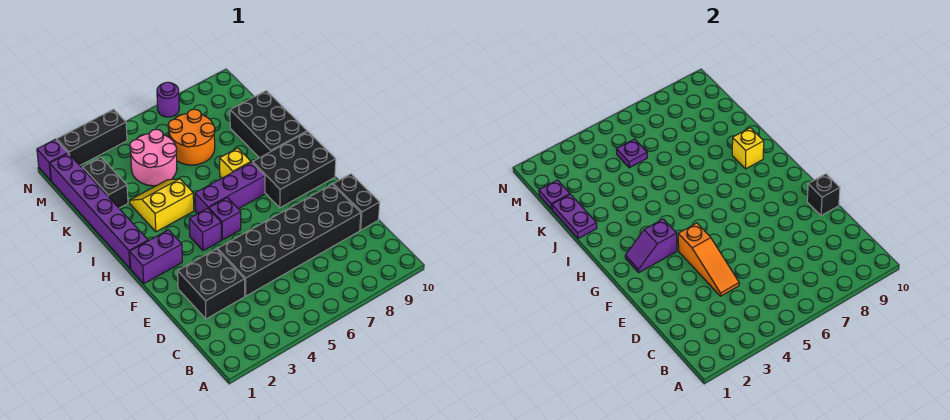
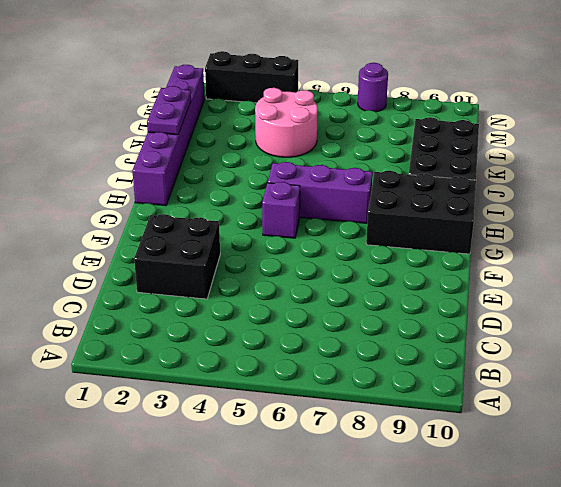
none -> black brick D4:E9 level 1
none -> black brick D10:E10 level 1
none -> purple brick G1:G2 level 1

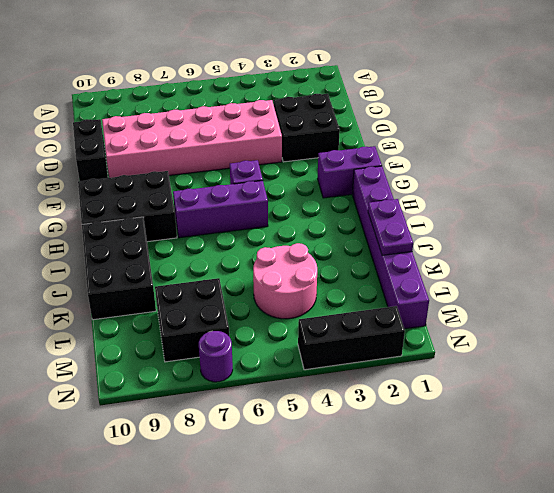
pink brick D4:E9 level 1 -> black brick D4:E9 level 1
black brick L7:M8 level 1 -> orange round brick K6:L7 level 1
none -> purple brick G4 level 1
none -> yellow slope I3:J4 level 1 top I
none -> yellow brick I7 level 1

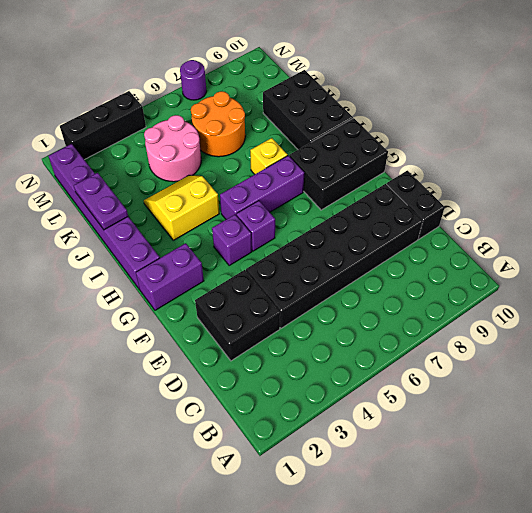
none -> black brick K2:L2 level 1
none -> purple brick N1 level 1
none -> orange slope D4:F4 level 2 top F

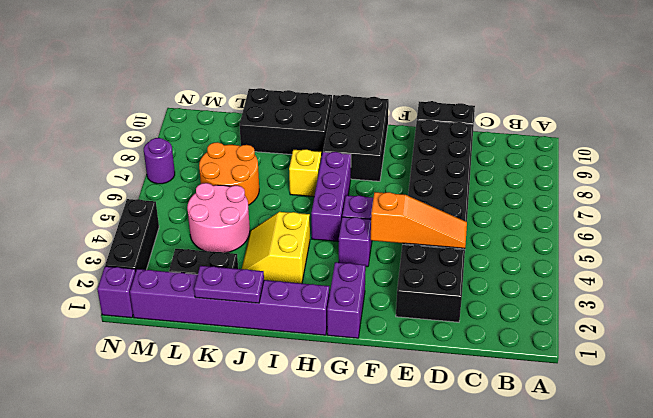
none -> black brick E10 level 2
none -> purple slope G2:G3 level 2 top 3
none -> yellow brick I9 level 2

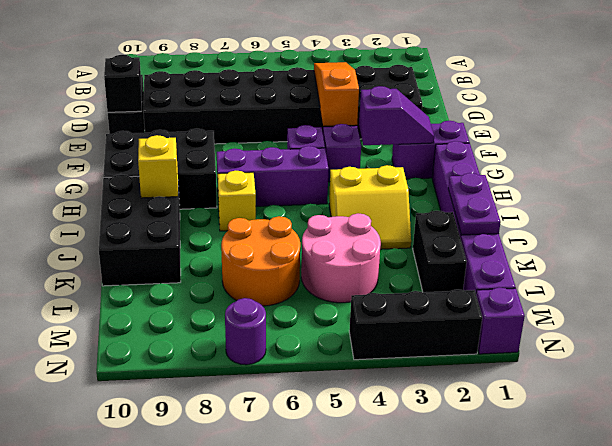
none -> purple plate L1 level 2
none -> purple plate L5 level 2

